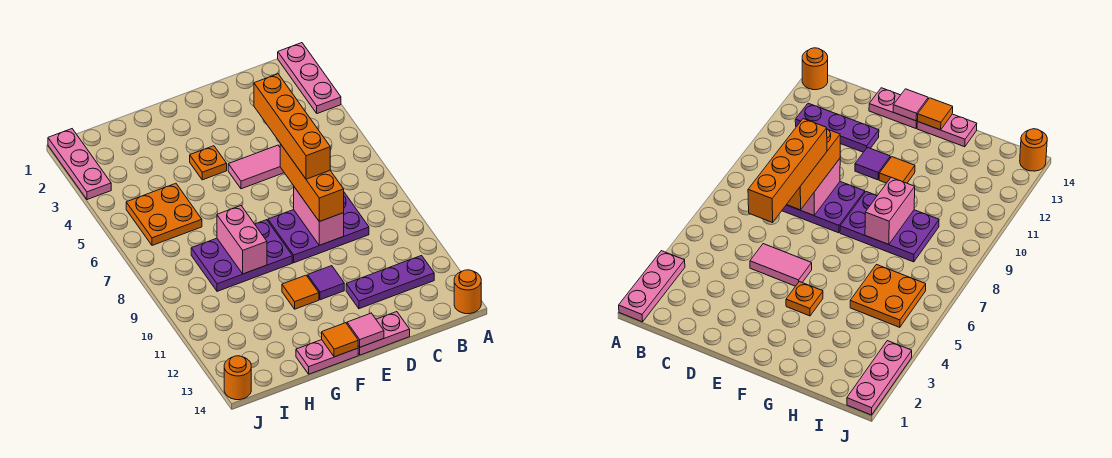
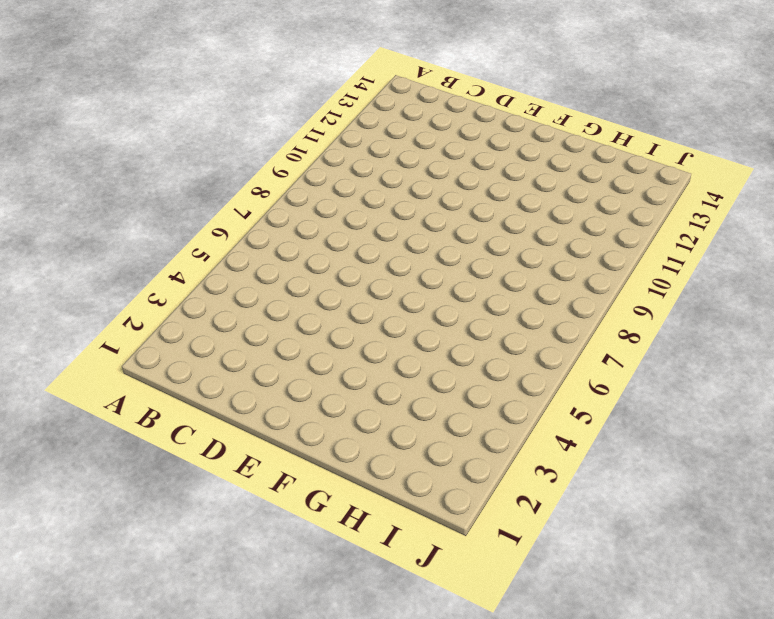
none -> pink plate A1:A3 level 1
none -> orange round brick A14 level 1
none -> purple plate B12:D12 level 1

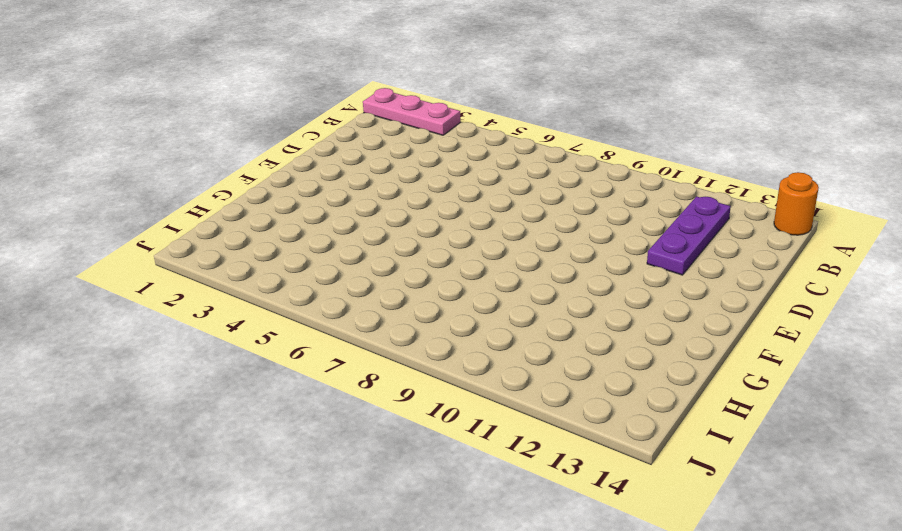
none -> purple plate C8:E9 level 1
none -> pink tile D5:E5 level 1
none -> pink plate D14:E14 level 1

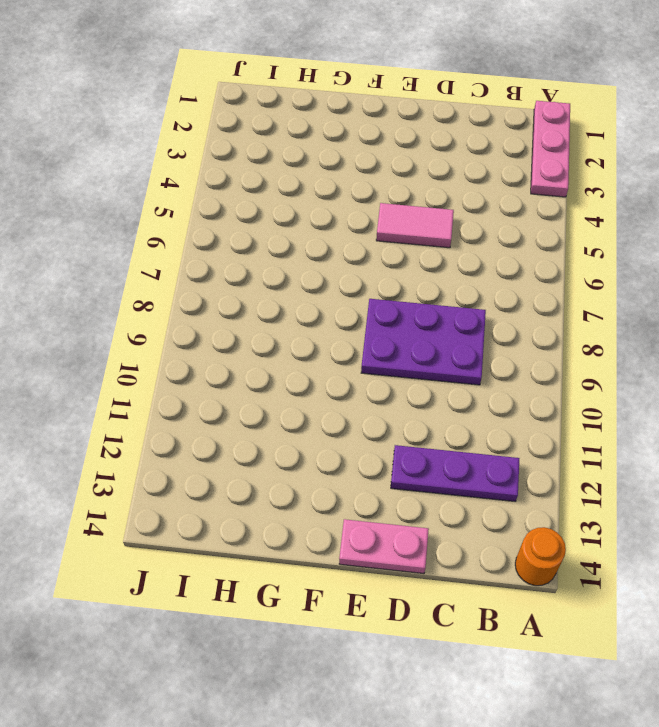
none -> purple tile E11 level 1
none -> orange plate F4 level 1
none -> purple plate F8:H9 level 1

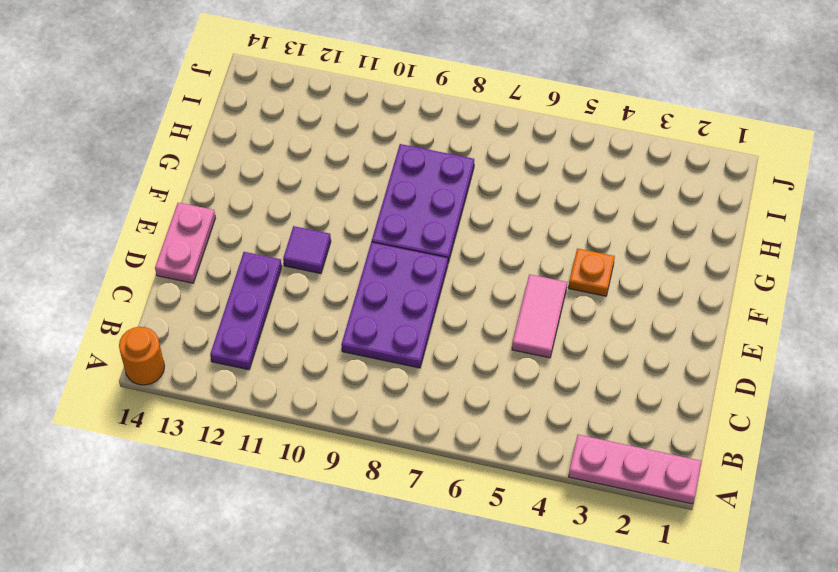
none -> orange tile F11 level 1
none -> pink plate F14:G14 level 1
none -> orange plate H5:I6 level 1

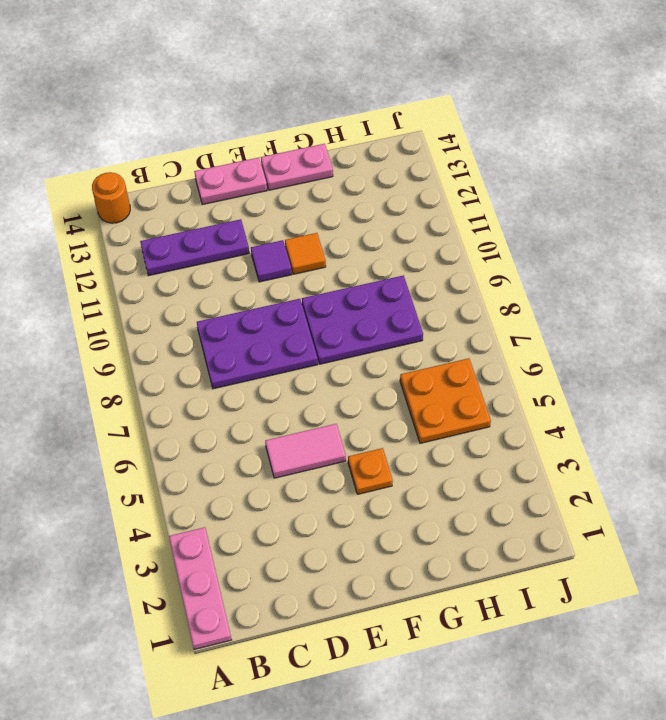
none -> pink plate J1:J3 level 1
none -> orange round brick J14 level 1
none -> pink brick D8:D9 level 2

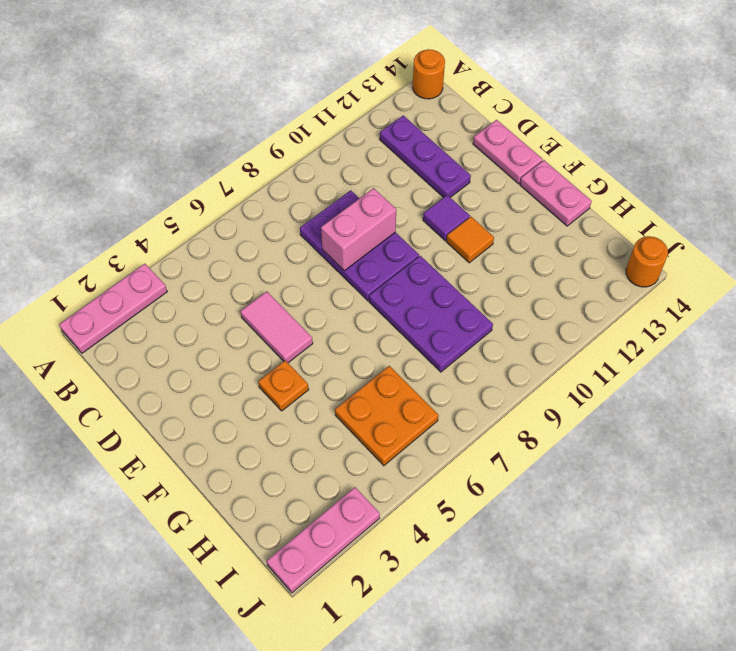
none -> pink tile E14 level 2
none -> orange tile F14 level 2
none -> pink brick G8:G9 level 2

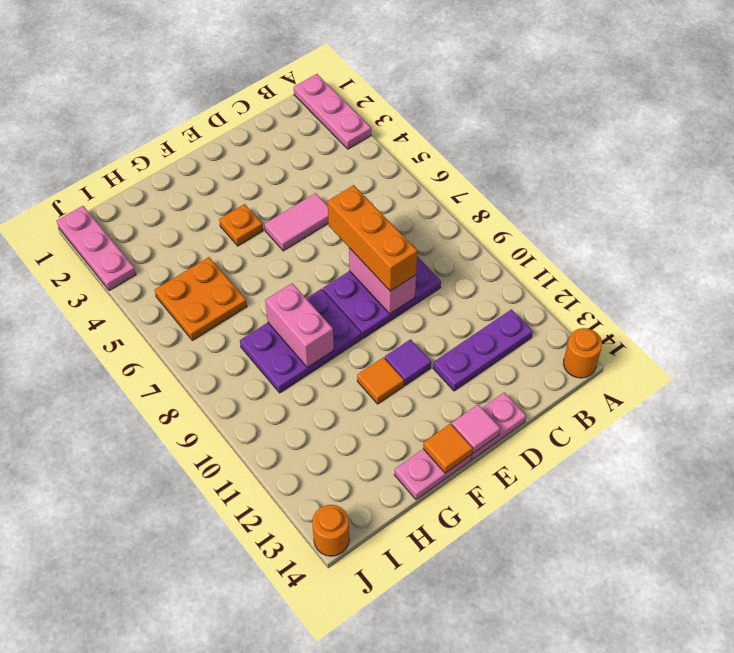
none -> orange brick D5:D8 level 4

